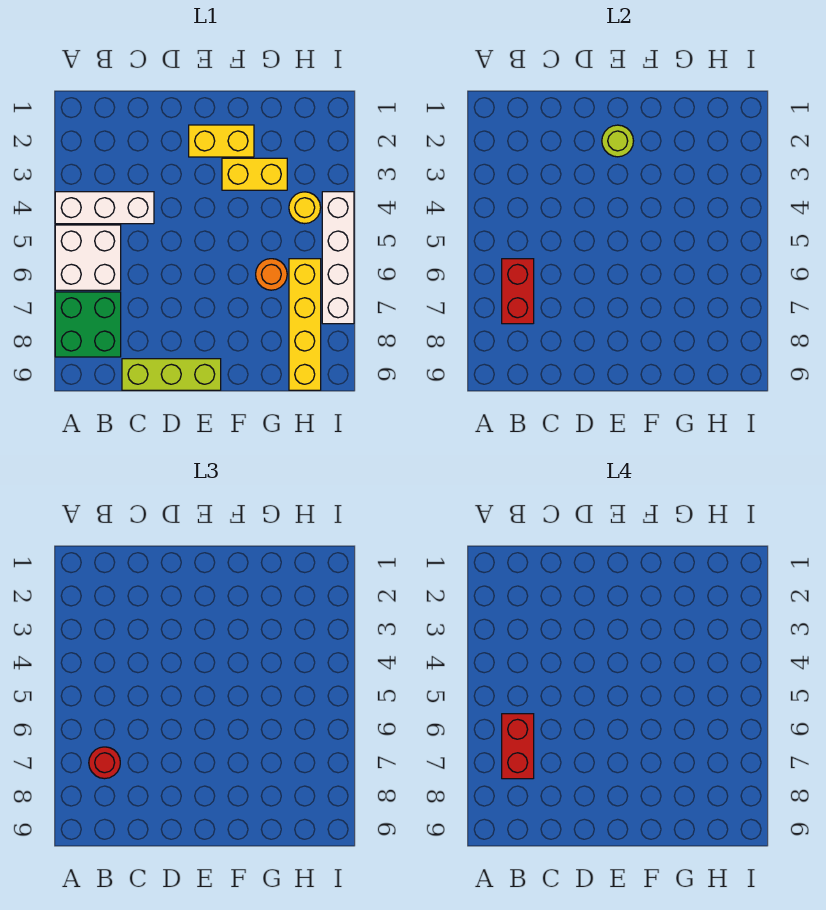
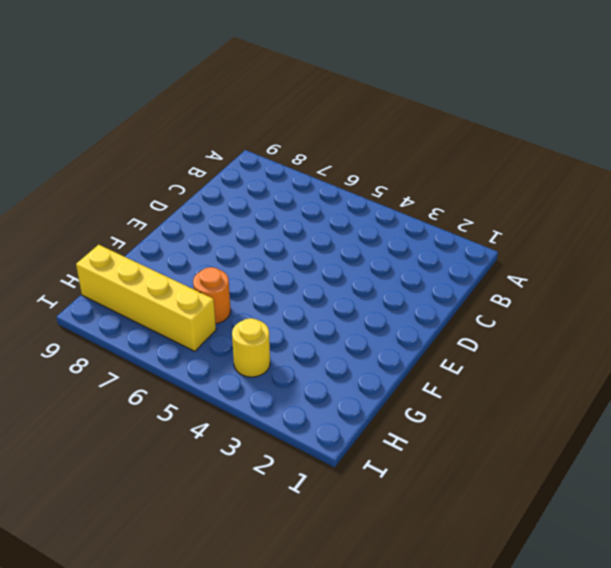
none -> white brick A4:C4 level 1
none -> white brick A5:B6 level 1
none -> green brick A7:B8 level 1

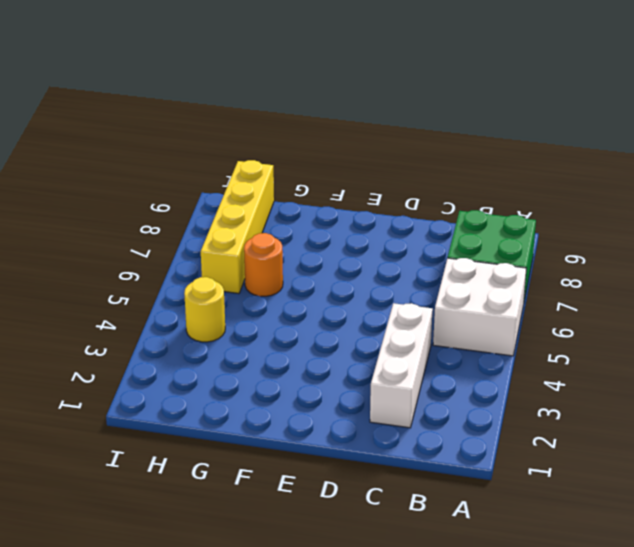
white brick C2:C4 level 1 -> white brick A4:C4 level 1
none -> lime brick C9:E9 level 1
none -> yellow brick E2:F2 level 1
none -> yellow brick F3:G3 level 1

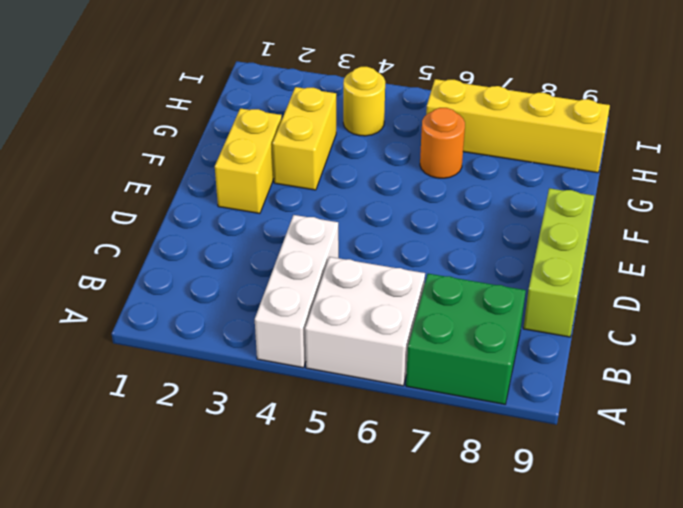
none -> white brick I4:I7 level 1
none -> red brick B6:B7 level 2
none -> lime round brick E2 level 2

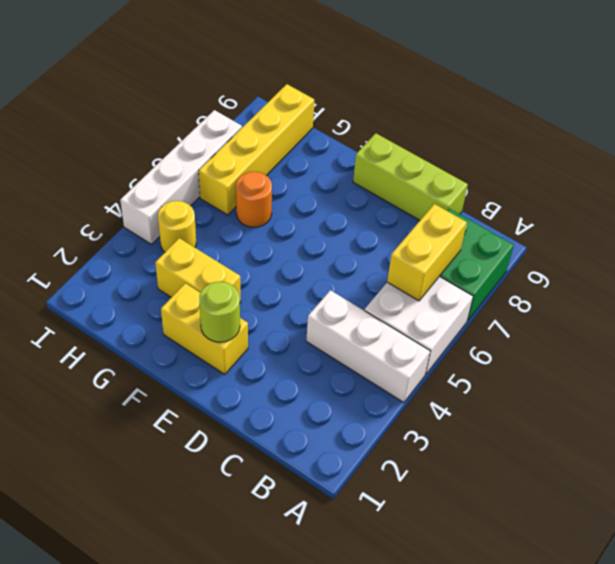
yellow brick B6:B7 level 2 -> red brick B6:B7 level 2
none -> red round brick B7 level 3
none -> red brick B6:B7 level 4

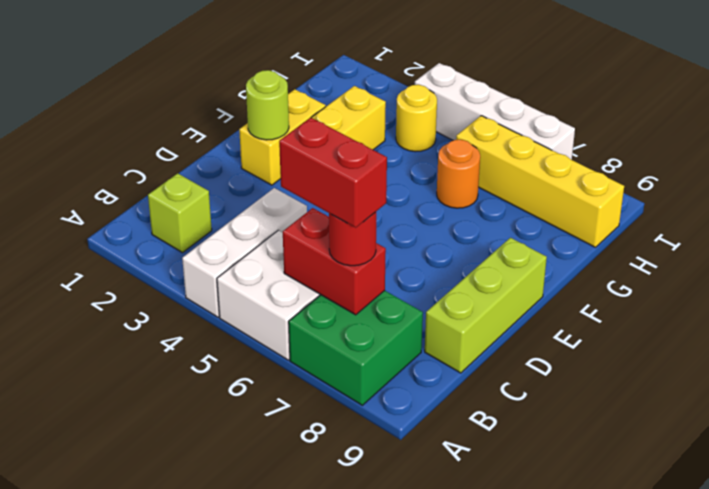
lime brick B2 level 1 -> none

